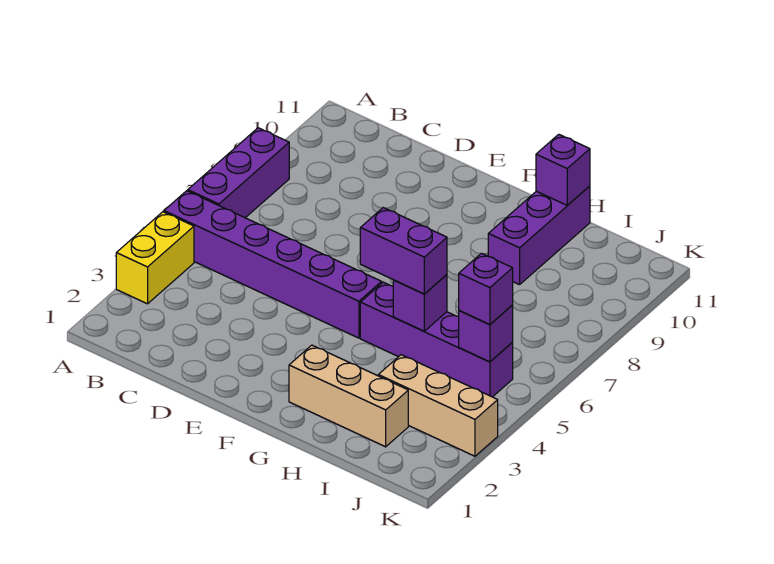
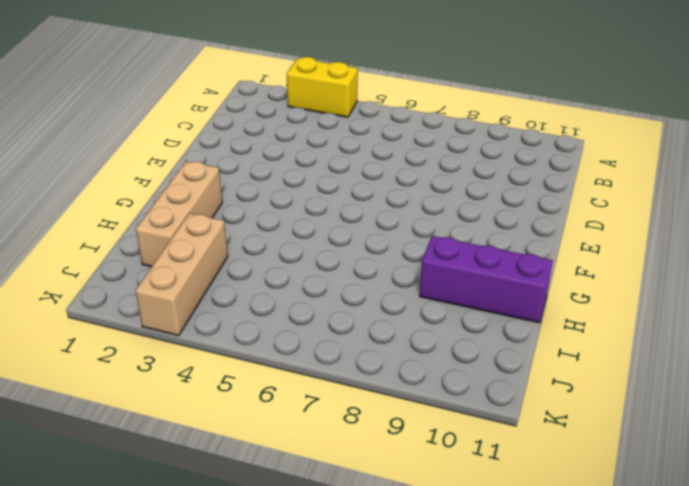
none -> purple brick A5:F5 level 1
none -> purple brick A6:A8 level 1
none -> purple brick G5:J5 level 1

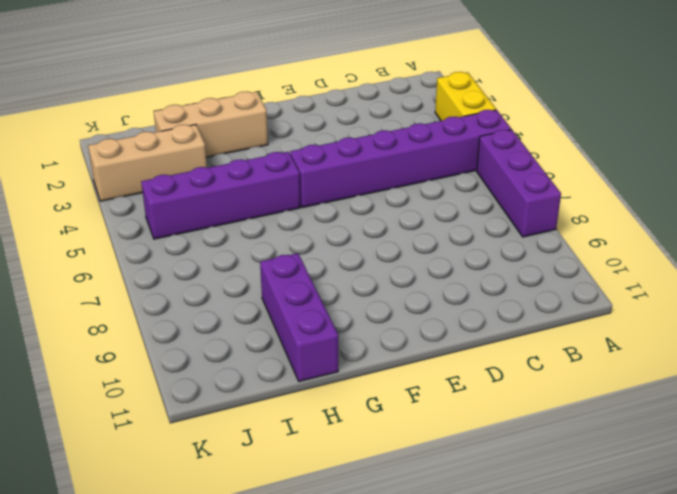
none -> purple brick H5 level 2
none -> purple brick H11 level 2
none -> purple brick J5 level 2

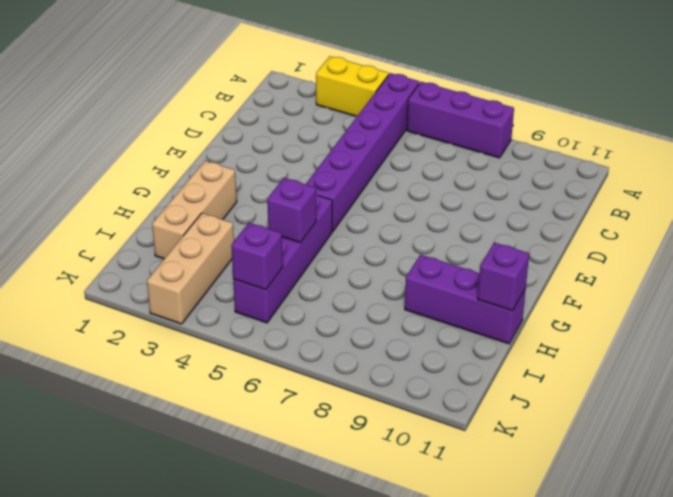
none -> purple brick G5:H5 level 3
none -> purple brick J5 level 3

